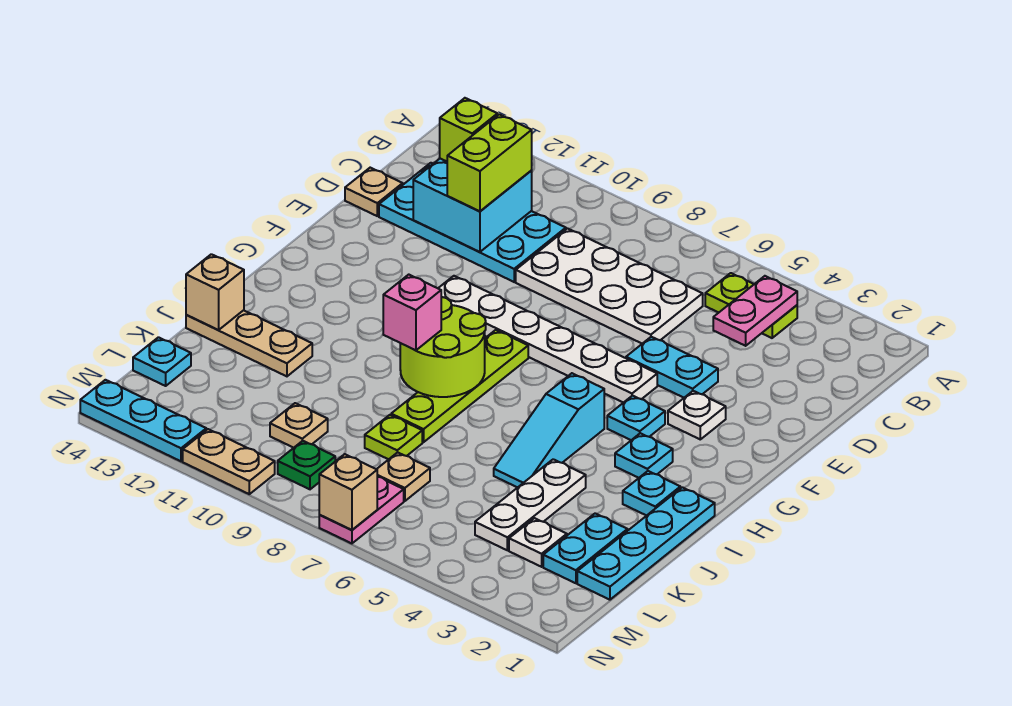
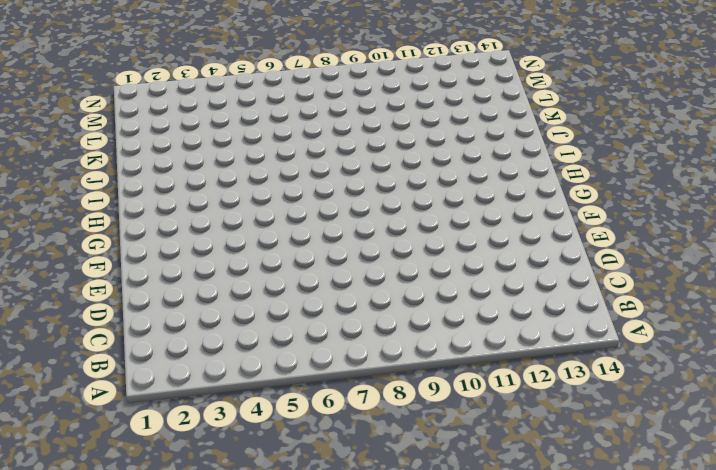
none -> lime plate B4:B5 level 1
none -> white plate C6:D9 level 1
none -> cyan plate C10:D13 level 1
none -> tan plate D14 level 1

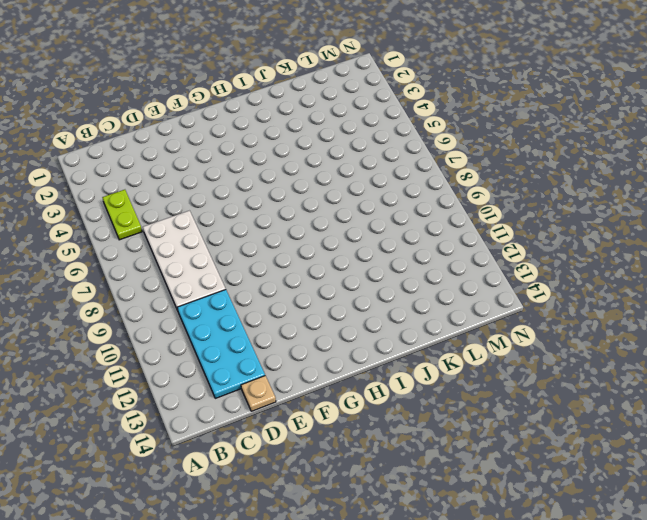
none -> cyan plate E4:E5 level 1
none -> white plate F3 level 1
none -> white plate F5:F10 level 1
none -> cyan plate G4 level 1

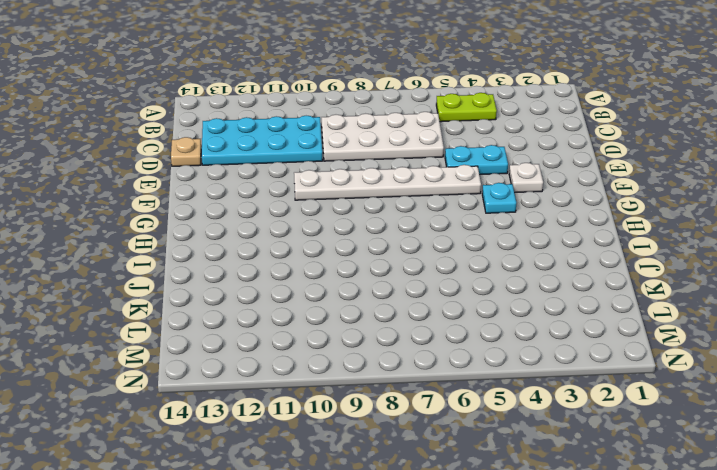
none -> lime plate G8:J8 level 1
none -> cyan plate H3 level 1
none -> cyan slope H5:J5 level 1 top H
none -> cyan plate I1:L1 level 1

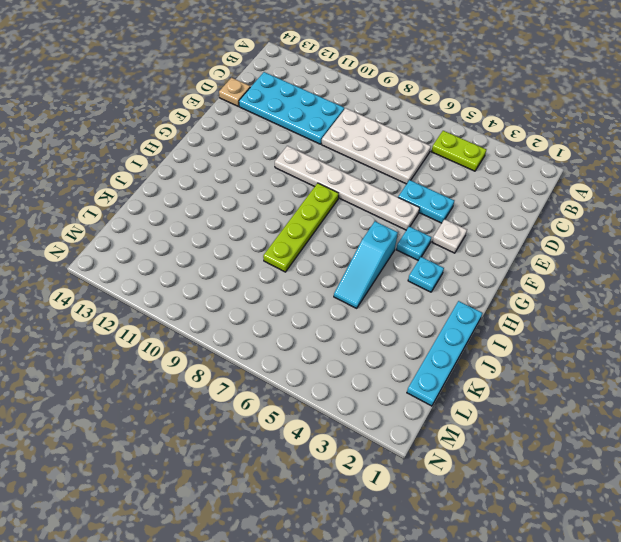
none -> cyan plate I2 level 1
none -> white plate J4:L4 level 1
none -> tan plate J12:J14 level 1
none -> cyan plate K2:L2 level 1

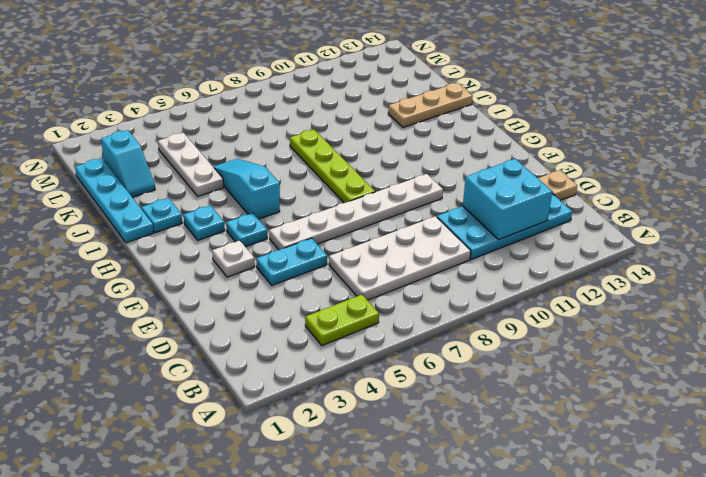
cyan slope K2:L2 level 1 top L -> cyan plate K2:L2 level 1
none -> lime plate K8 level 1
none -> white plate L3 level 1
none -> tan plate L7 level 1
none -> tan plate L10 level 1

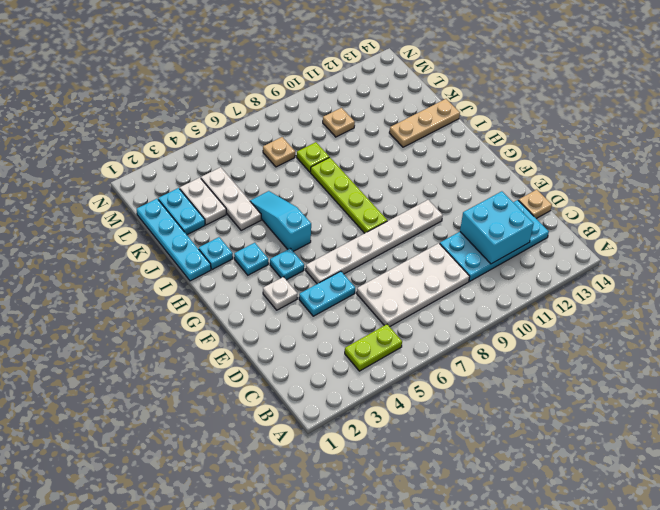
white plate K3:L3 level 1 -> white plate L3 level 1
none -> cyan plate L14 level 1
none -> pink plate M7:N7 level 1
none -> green plate M9 level 1
none -> tan plate N10:N11 level 1

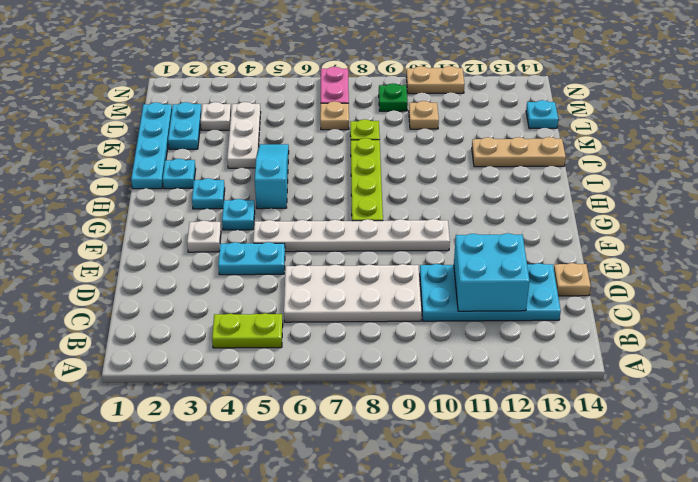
none -> cyan plate N12:N14 level 1
none -> pink plate B4:C4 level 2
none -> lime round brick H8:I9 level 2
none -> tan brick J14 level 2

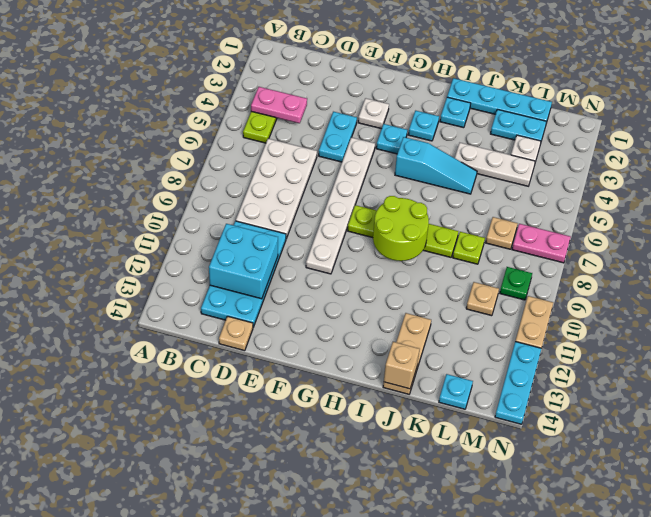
none -> tan brick N7 level 2
none -> lime brick C11:D11 level 3
none -> lime brick C12 level 3
none -> pink brick I9 level 3

